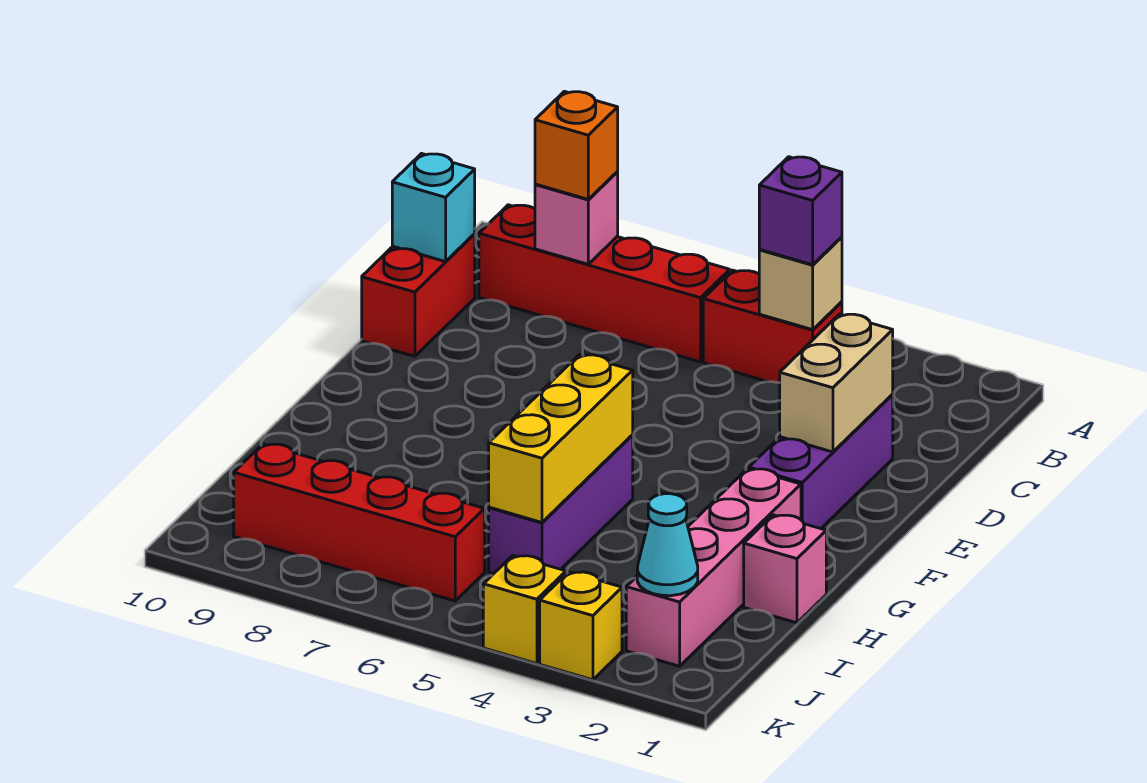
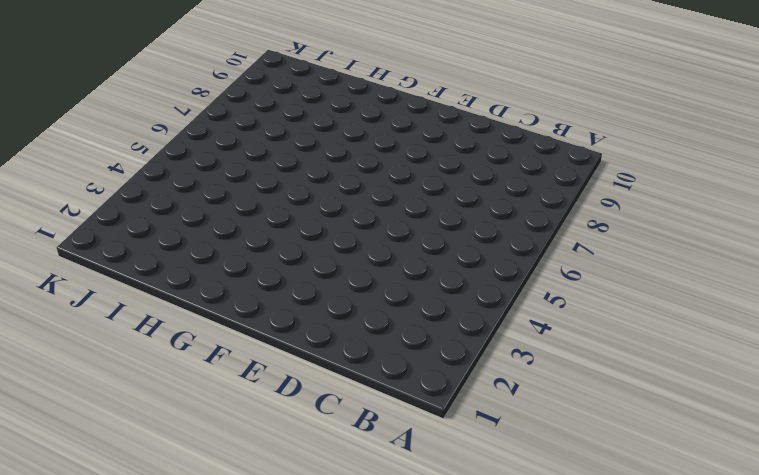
none -> red brick B4:B5 level 1
none -> red brick B6:B9 level 1
none -> red brick C10:D10 level 1

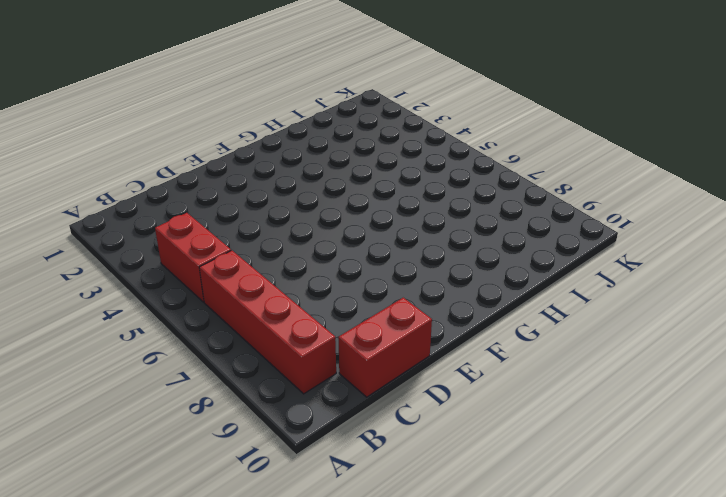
none -> purple brick D2:F2 level 1
none -> pink brick G2:J2 level 1
none -> purple brick G5:I5 level 1

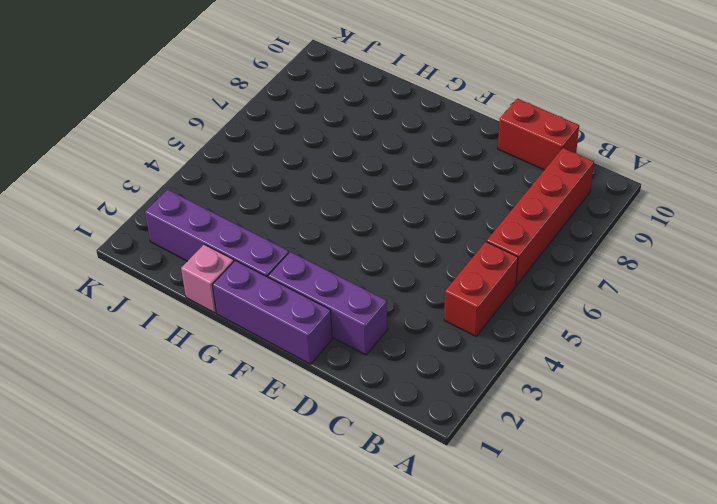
purple brick E1:G1 level 1 -> purple brick G5:I5 level 1
purple brick G2:J2 level 1 -> pink brick G2:J2 level 1
none -> red brick J6:J9 level 1
none -> yellow brick K3 level 1
none -> yellow brick K4 level 1

